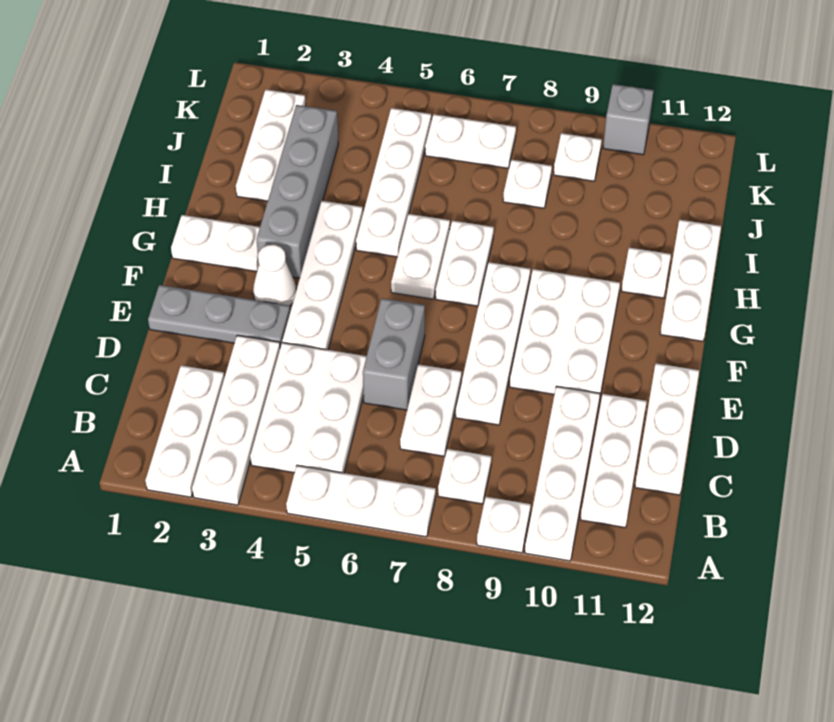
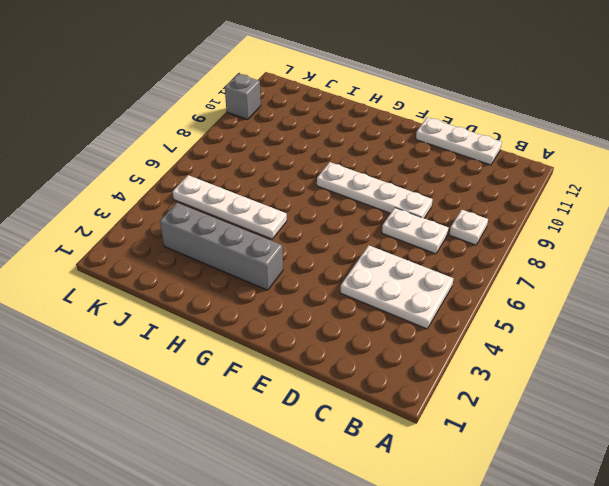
none -> white plate A2:C2 level 1
none -> white plate A3:D3 level 1
none -> white plate A5:A7 level 1

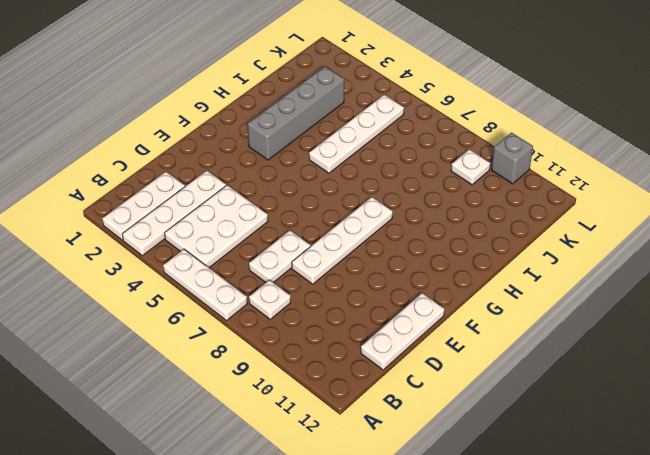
none -> white plate A9 level 1
none -> white plate A10:D10 level 1
none -> white plate B11:D11 level 1

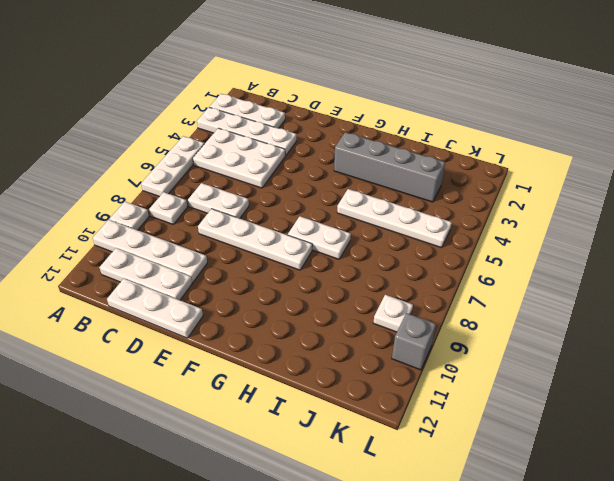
none -> grey brick D6:E6 level 1
none -> grey plate E1:E3 level 1
none -> white plate E4:H4 level 1

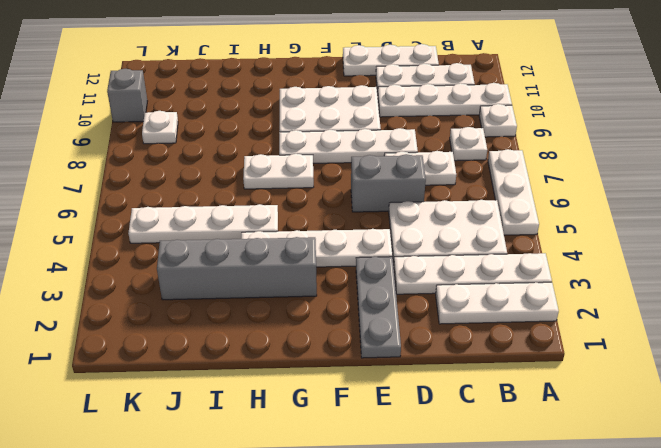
none -> white cone F3 level 1
none -> white plate G1:G2 level 1
none -> white plate G6:H6 level 1

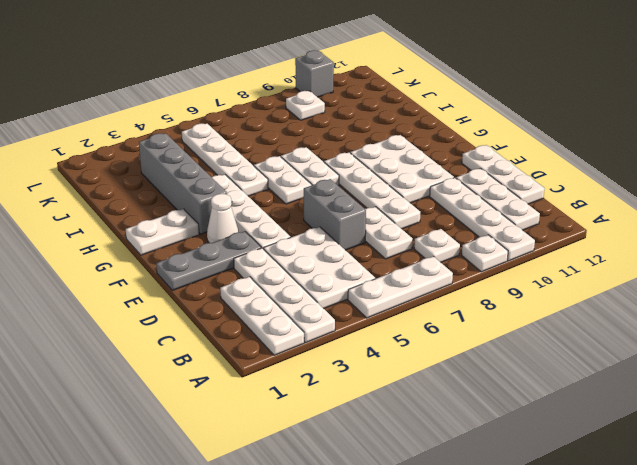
none -> white plate G12:I12 level 1
none -> white plate H11 level 1
none -> white plate I2:K2 level 1

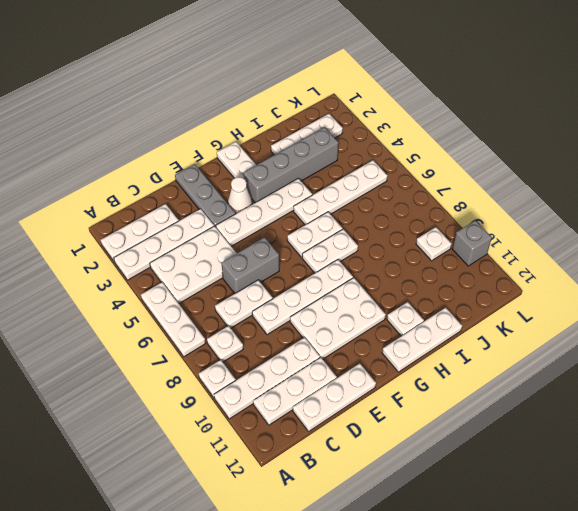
none -> white plate J8 level 1
none -> white plate K6:K7 level 1

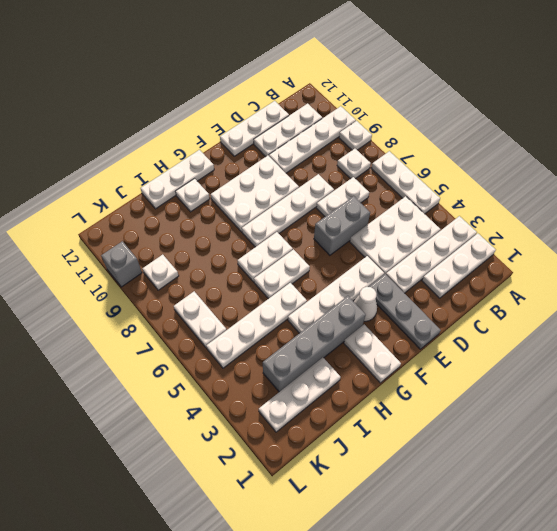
none -> white plate J8 level 1

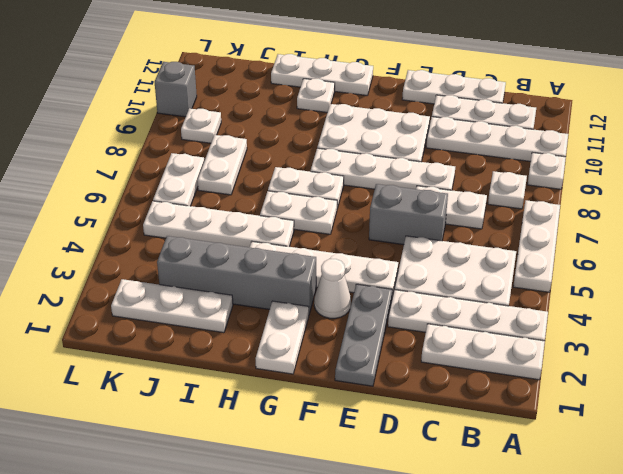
white plate J7:J8 level 1 -> white plate J8 level 1

